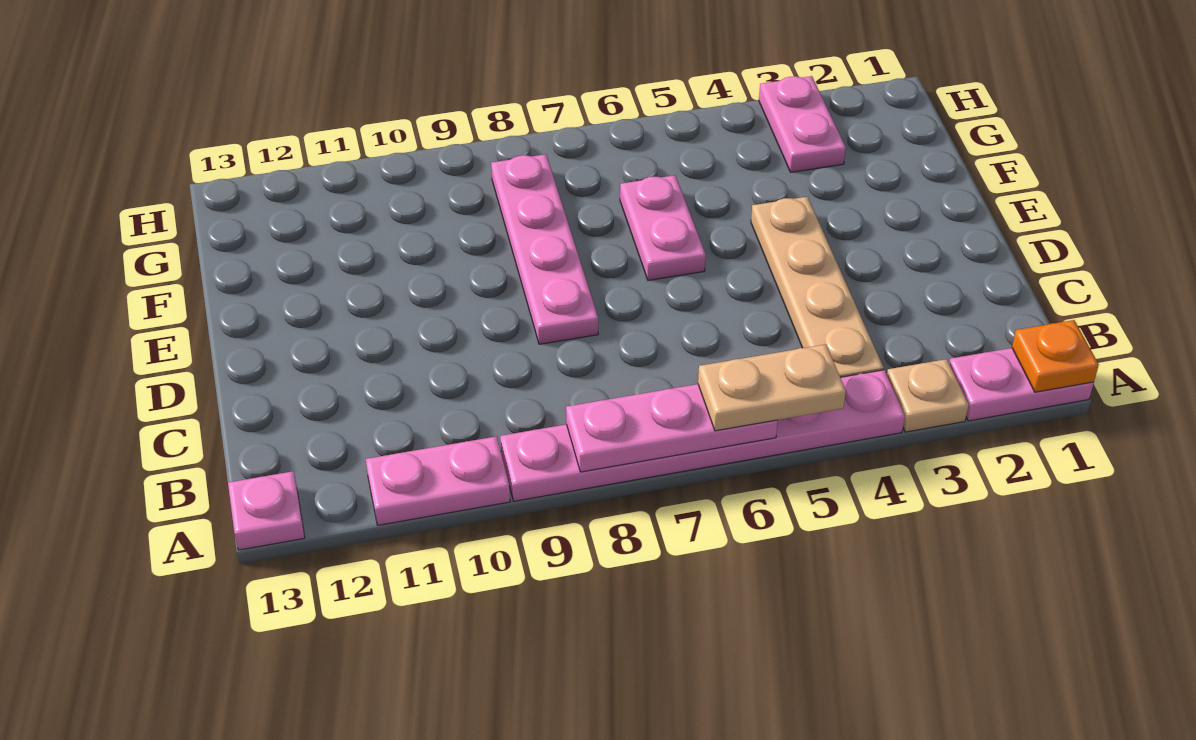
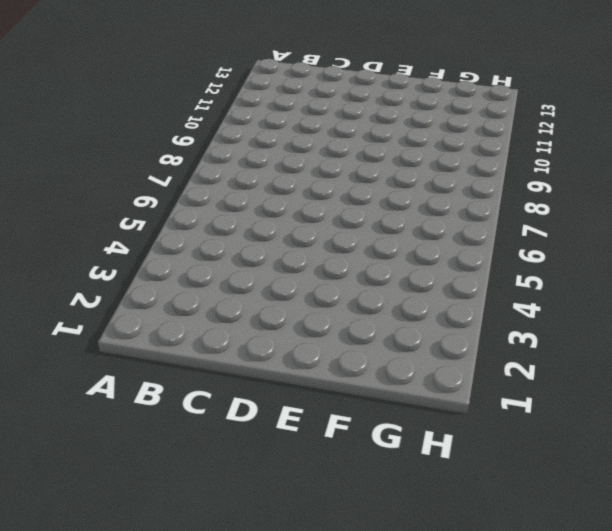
none -> pink plate A1:A2 level 1
none -> tan plate A3 level 1
none -> pink plate A4:A9 level 1

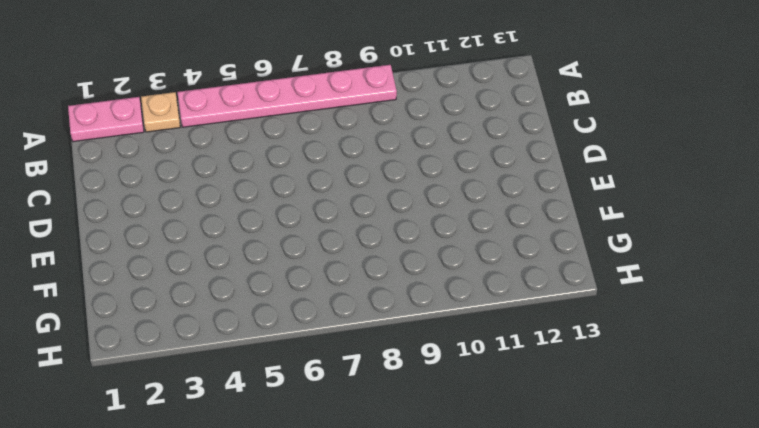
none -> pink plate A10:A11 level 1
none -> pink plate A13 level 1
none -> tan plate B4:E4 level 1

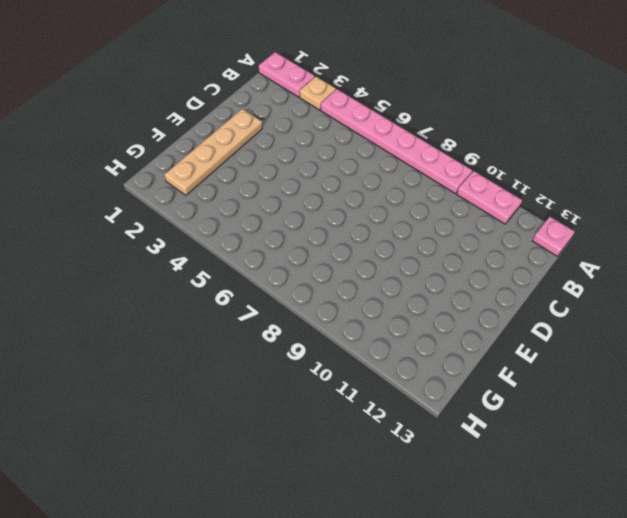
tan plate D2:G2 level 1 -> tan plate B4:E4 level 1
none -> pink plate D8:G8 level 1
none -> pink plate E6:F6 level 1
none -> pink plate G3:H3 level 1

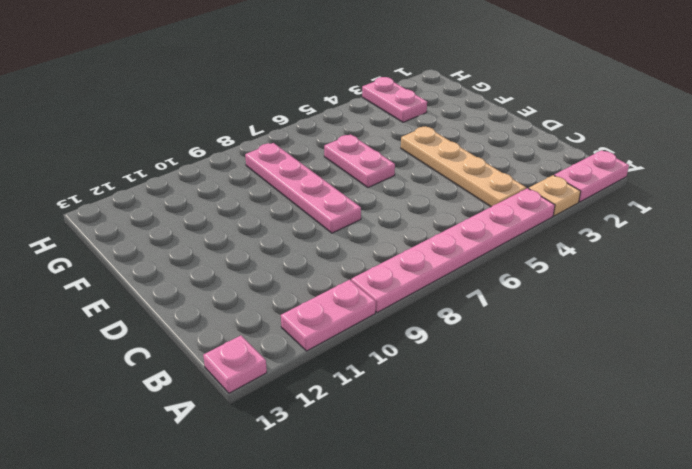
none -> orange plate A1 level 2
none -> pink plate A6:A8 level 2
none -> tan plate A5:A6 level 3

